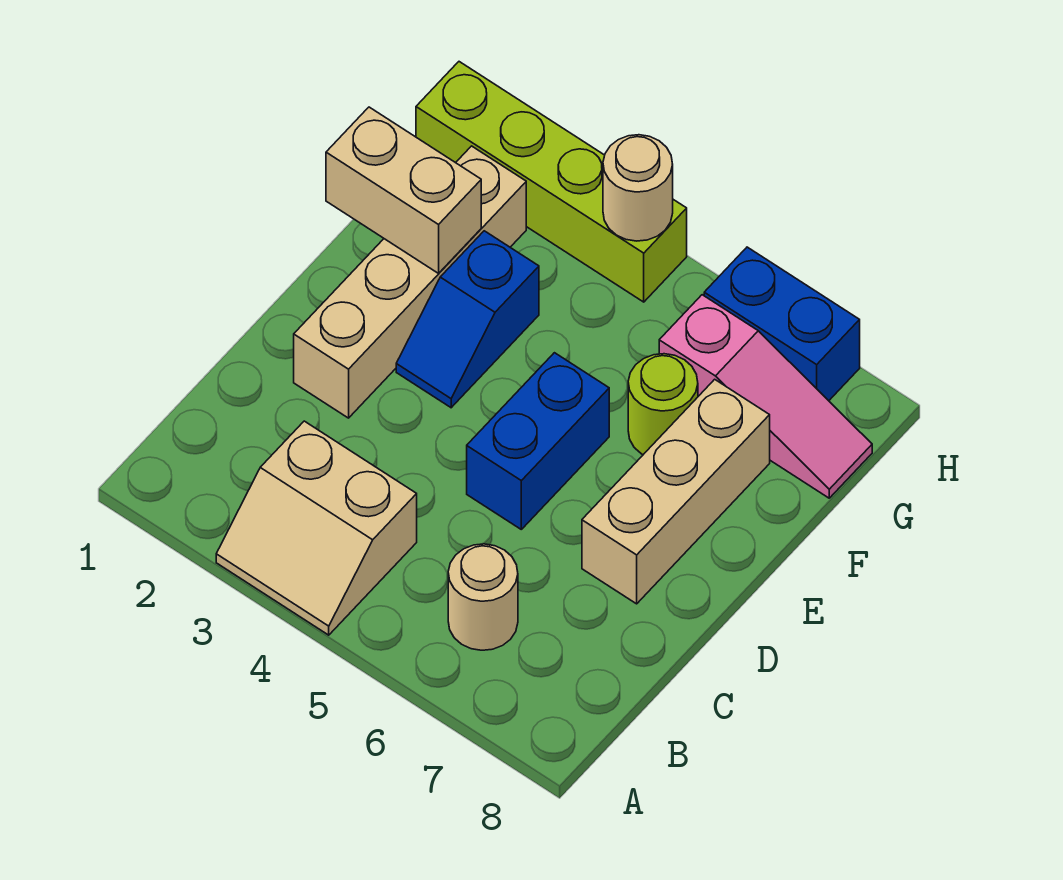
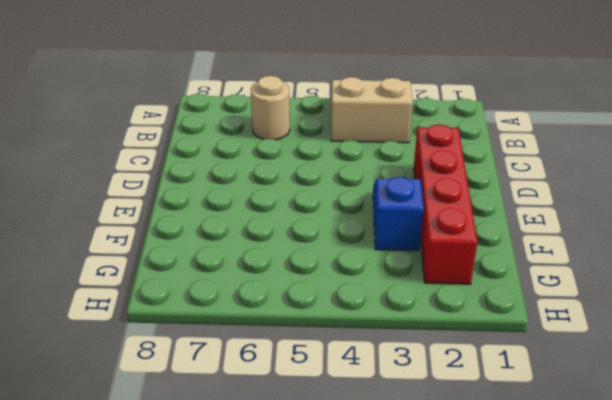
red brick D2:G2 level 1 -> tan brick D2:G2 level 1
none -> blue brick D5:E5 level 1
none -> tan brick D7:F7 level 1
none -> lime round brick F6 level 1

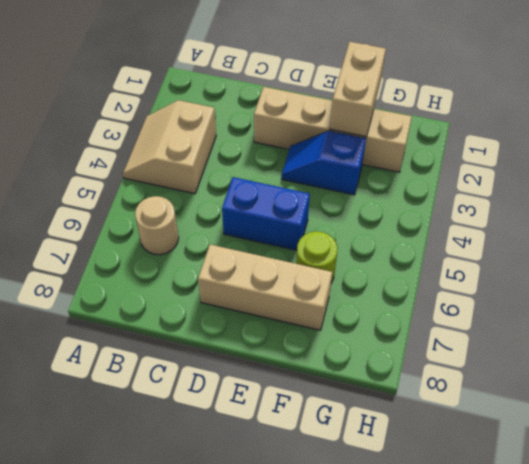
none -> pink slope G6:G8 level 1 top 6
none -> lime brick H1:H4 level 1
none -> blue brick H6:H7 level 1

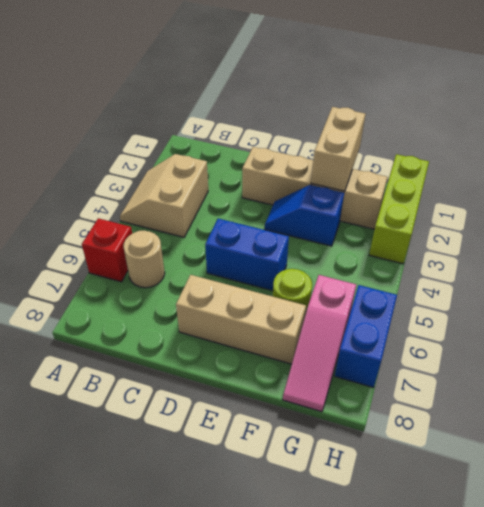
red brick A6 level 1 -> none
lime brick H1:H3 level 1 -> lime brick H1:H4 level 1
none -> tan round brick H4 level 2

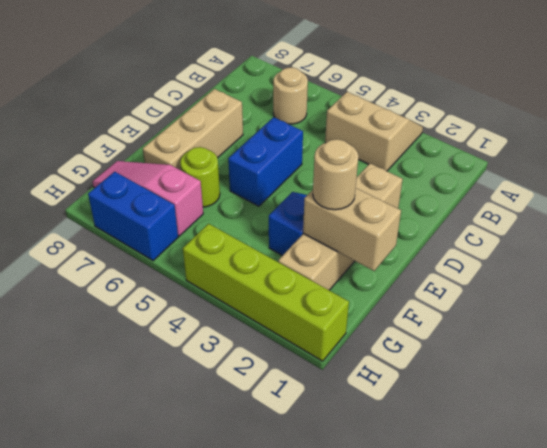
tan round brick F2 level 3 -> tan round brick H4 level 2

